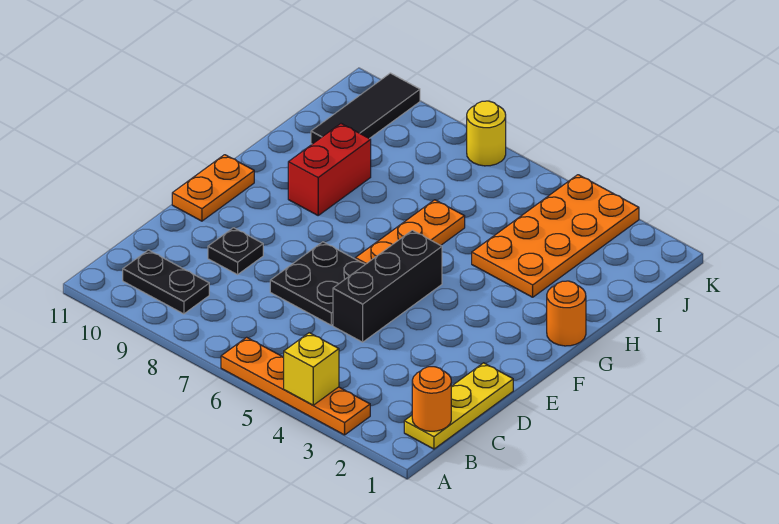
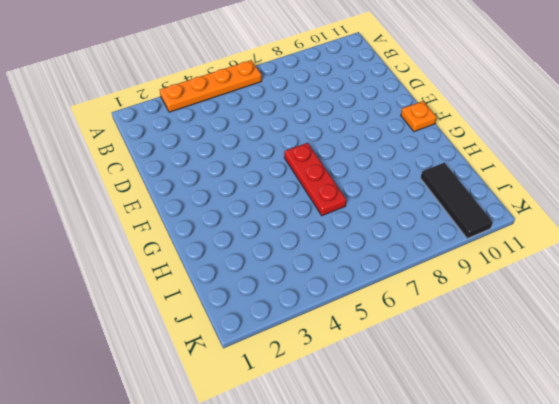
red plate F6:H6 level 1 -> orange plate F6:H6 level 1
orange plate F11 level 1 -> orange plate E11:F11 level 1
none -> yellow plate B1:D1 level 1
none -> black plate B9:B10 level 1
none -> black brick D5:F5 level 1

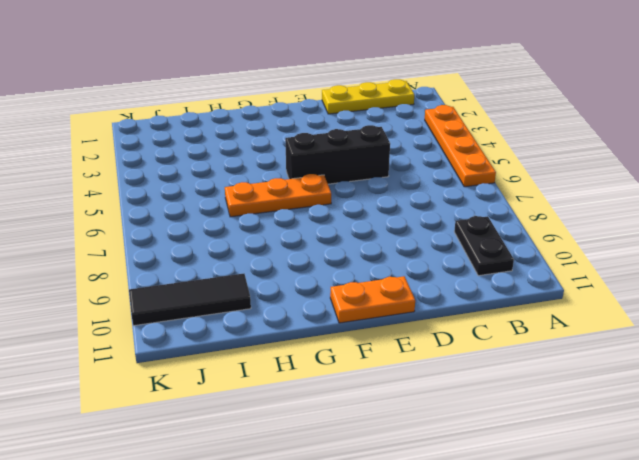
none -> black plate D6:E7 level 1
none -> black plate D9 level 1
none -> orange round brick G1 level 1

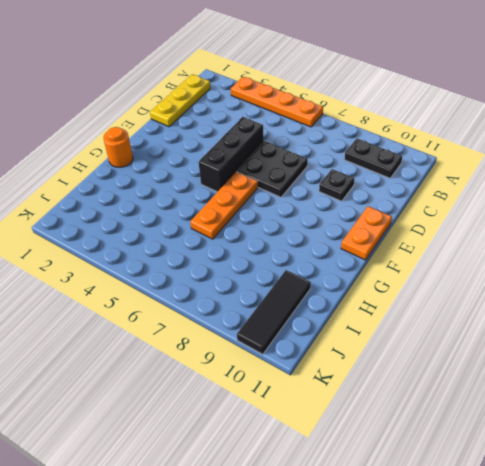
none -> red brick G9:H9 level 1
none -> orange plate H3:K4 level 1
none -> yellow round brick K7 level 1

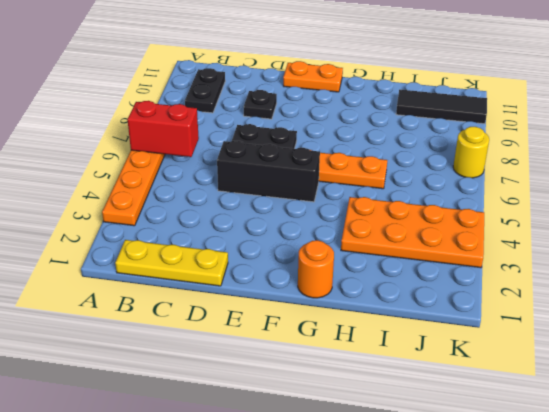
red brick A6:B6 level 2 -> red brick G9:H9 level 1
none -> yellow brick A4 level 2
none -> orange round brick B1 level 2

